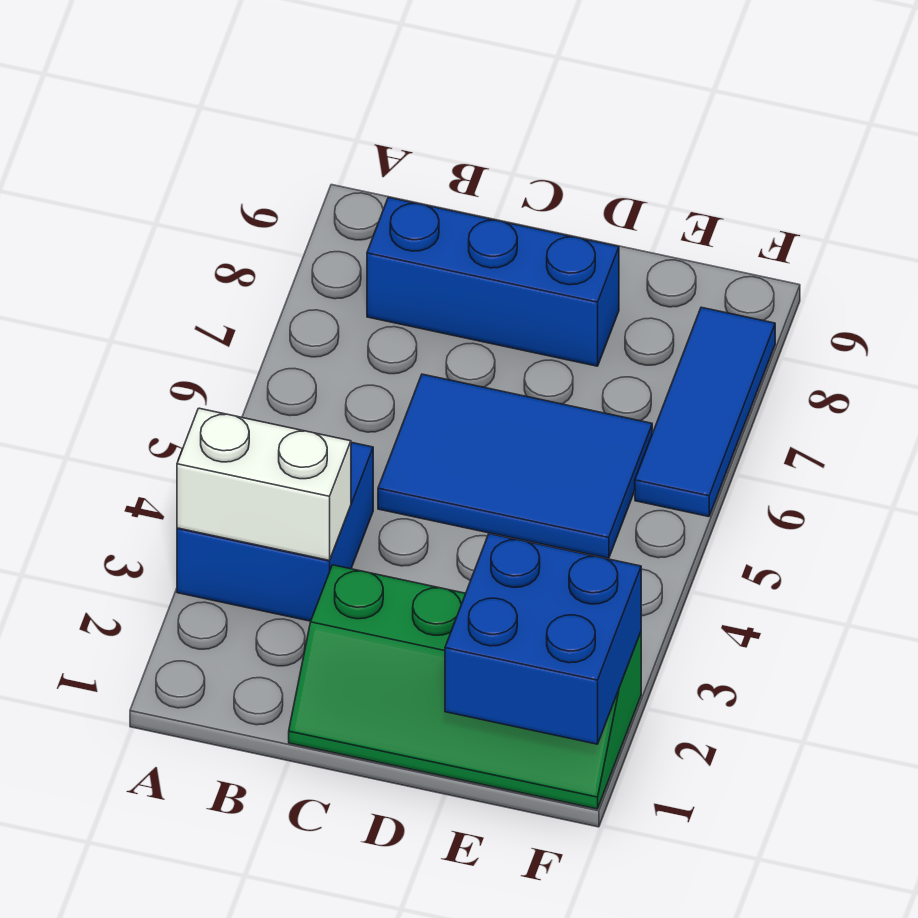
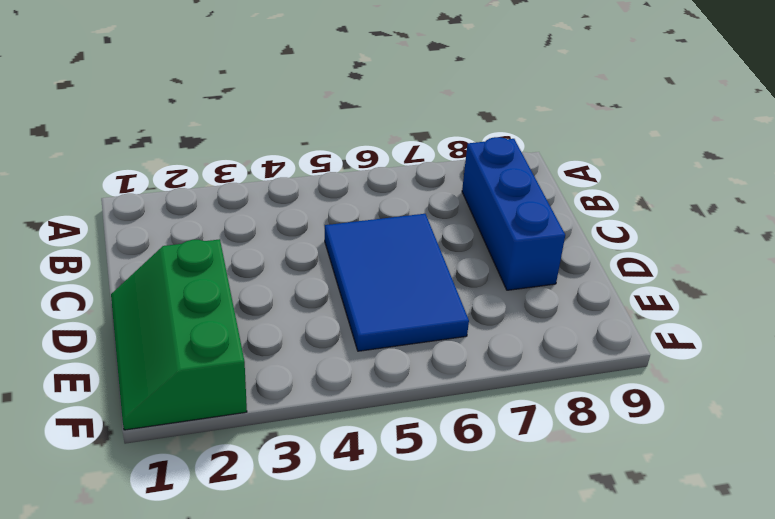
green slope D1:F2 level 1 top 2 -> green slope C1:F2 level 1 top 2
none -> blue brick A3:B4 level 1
none -> blue tile F6:F8 level 1

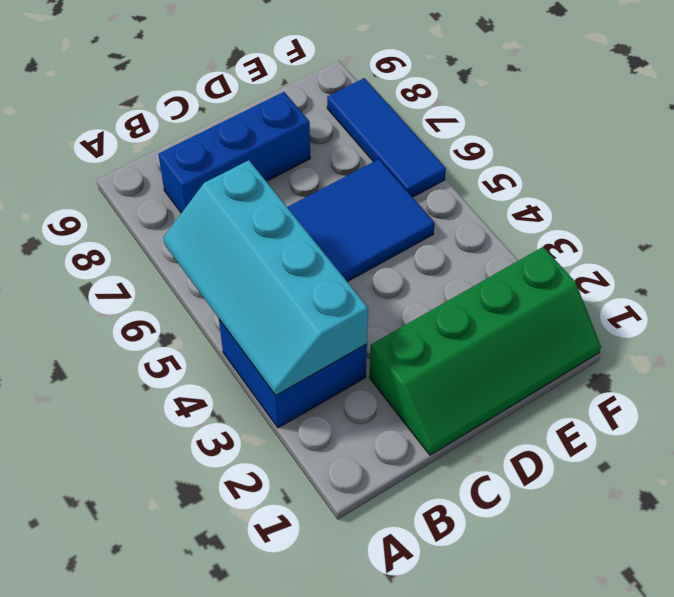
cyan slope A3:B6 level 2 top B -> white brick A3:B3 level 2
none -> blue brick E1:F2 level 2

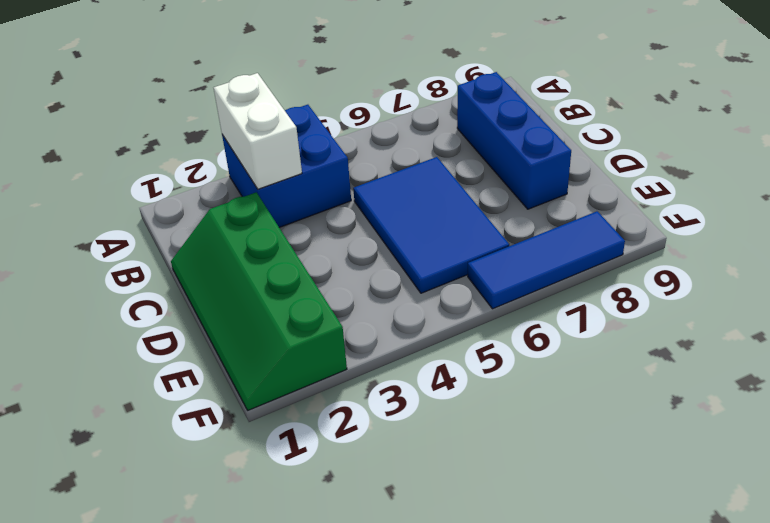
none -> blue brick E1:F2 level 2

